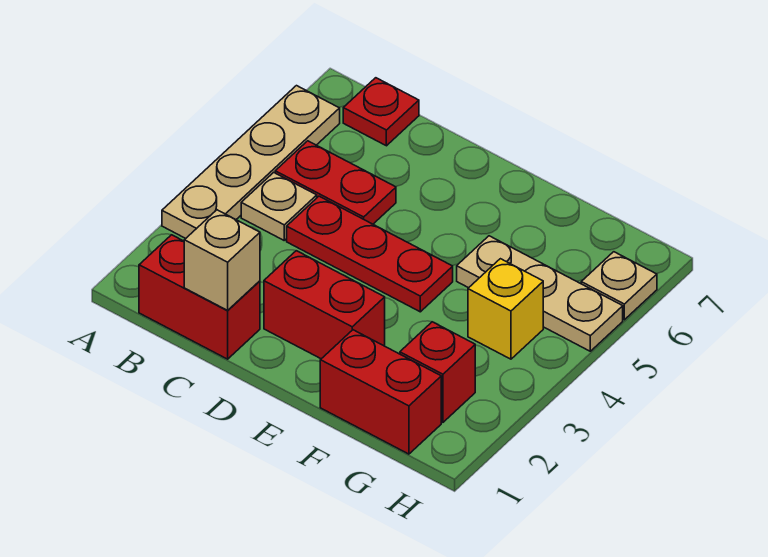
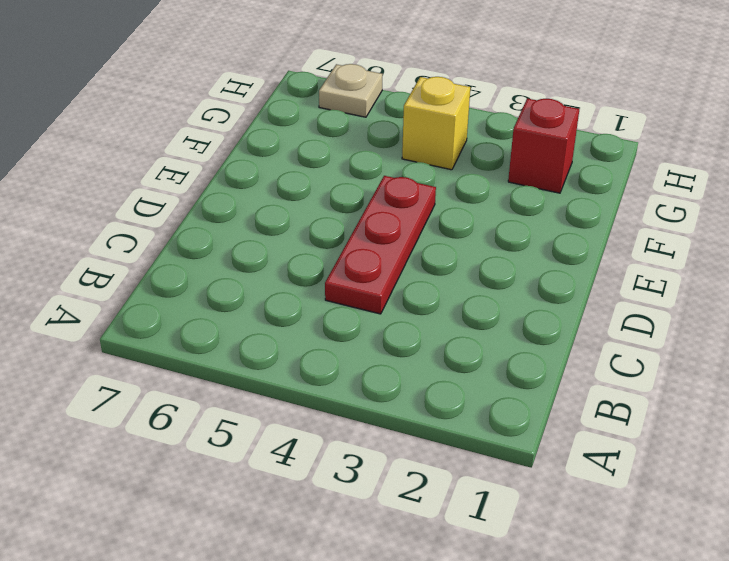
none -> tan plate A3:A6 level 1
none -> red brick B1:C1 level 1
none -> tan plate B4 level 1

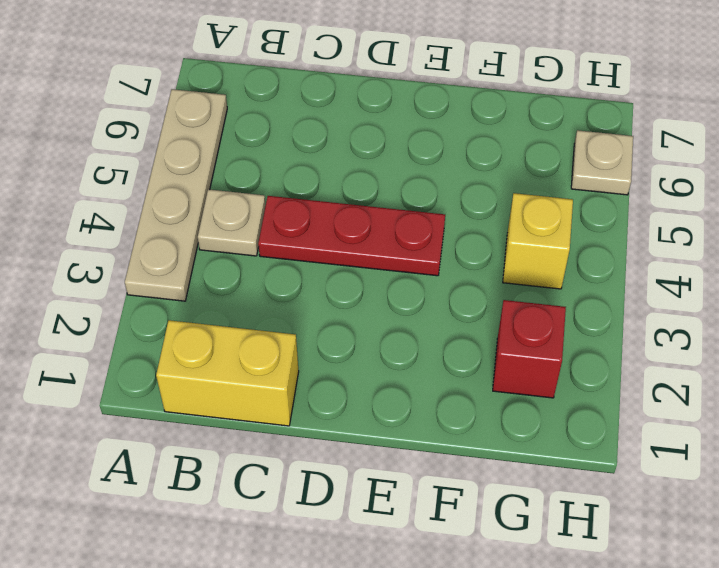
yellow brick B1:C1 level 1 -> red brick B1:C1 level 1
none -> red plate B5:C5 level 1
none -> red plate B7 level 1
none -> red brick D2:E2 level 1

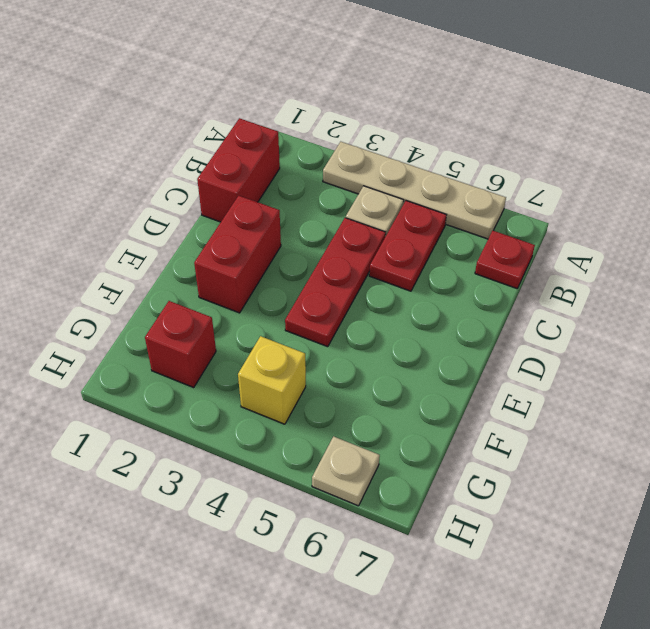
none -> red brick F1:G1 level 1
none -> tan plate F5:H5 level 1
none -> tan brick C1 level 2

